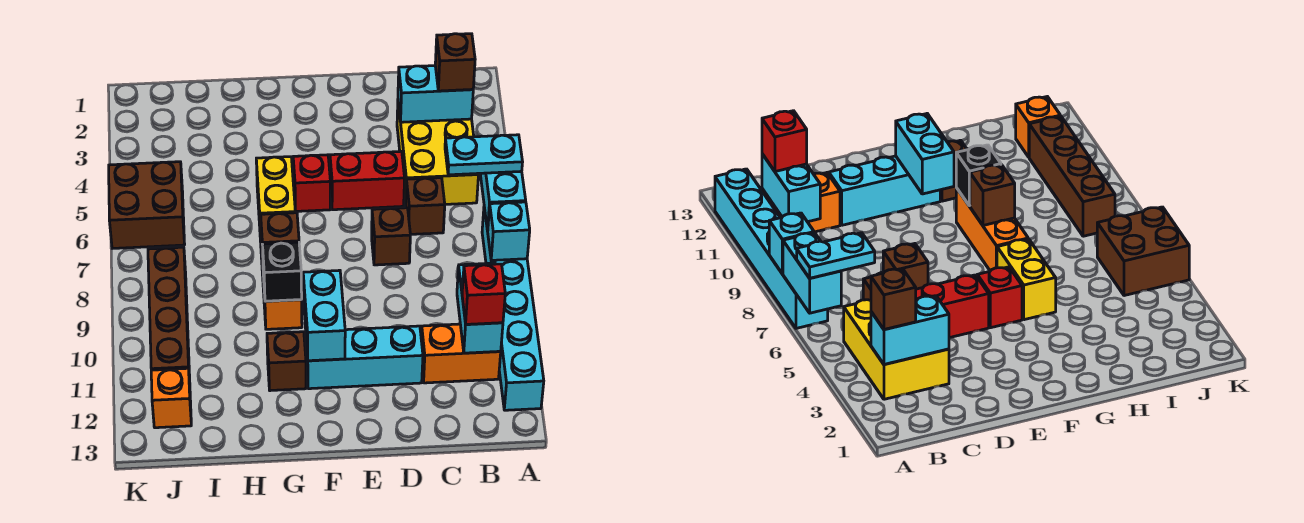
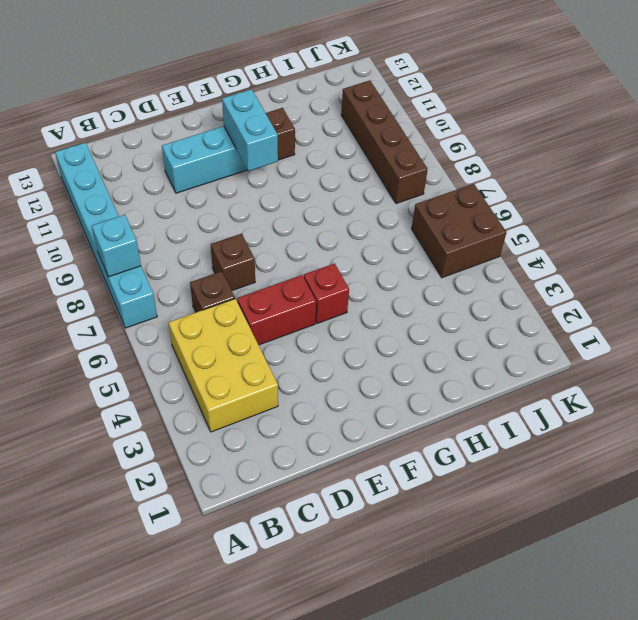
none -> orange brick B11:C11 level 1
none -> yellow brick G5:G6 level 1
none -> orange brick G7:G9 level 1

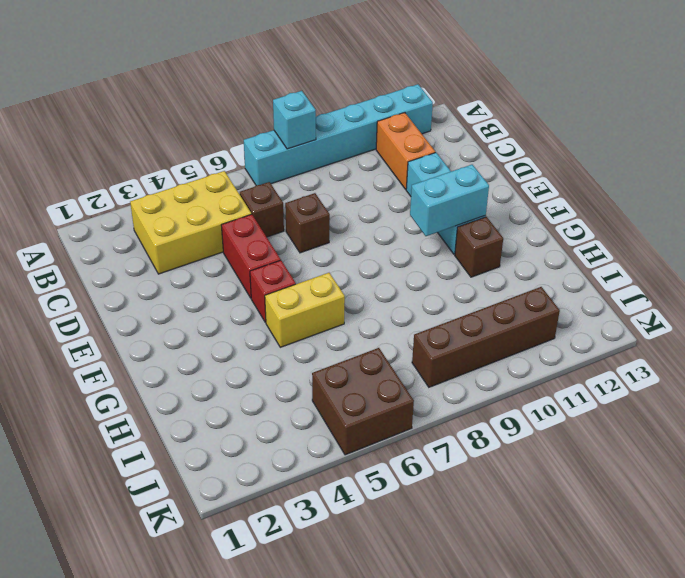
none -> orange brick G7:G9 level 1
none -> orange brick J12 level 1
none -> cyan brick A6:A7 level 2

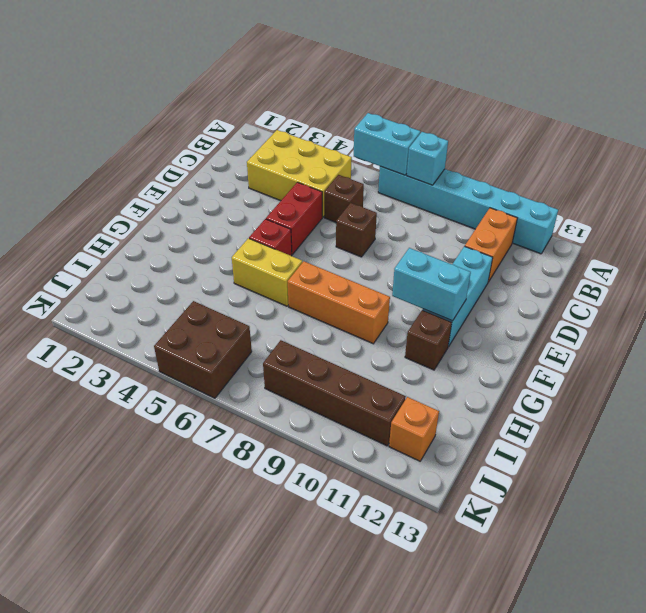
none -> cyan brick B3:C3 level 2
none -> cyan brick B10:B11 level 2
none -> brown brick G8 level 2

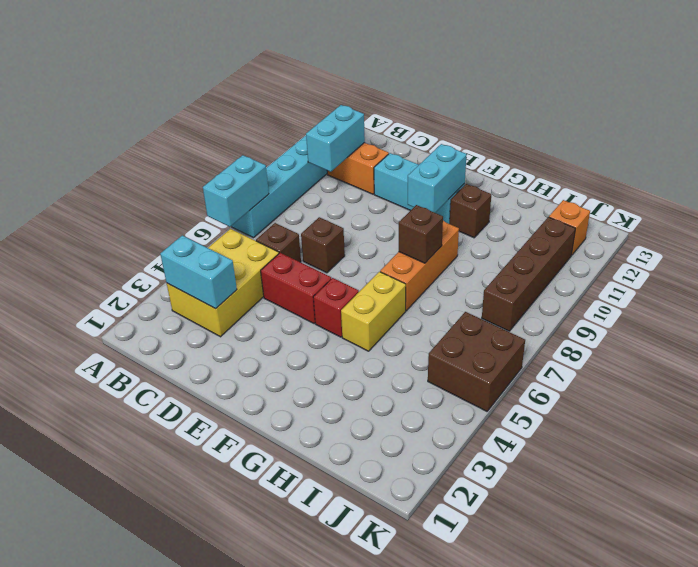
none -> cyan brick A8 level 2
none -> black brick G9 level 2
none -> cyan plate A6:B6 level 3

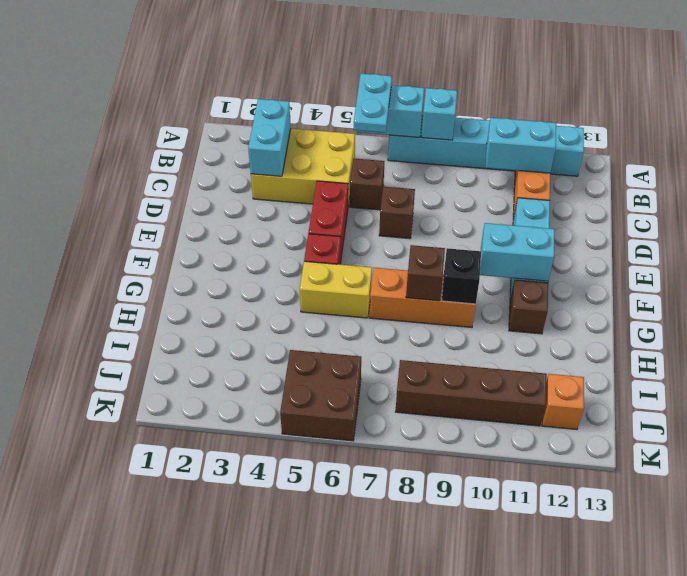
none -> brown brick B3 level 3
none -> red brick B11 level 3

